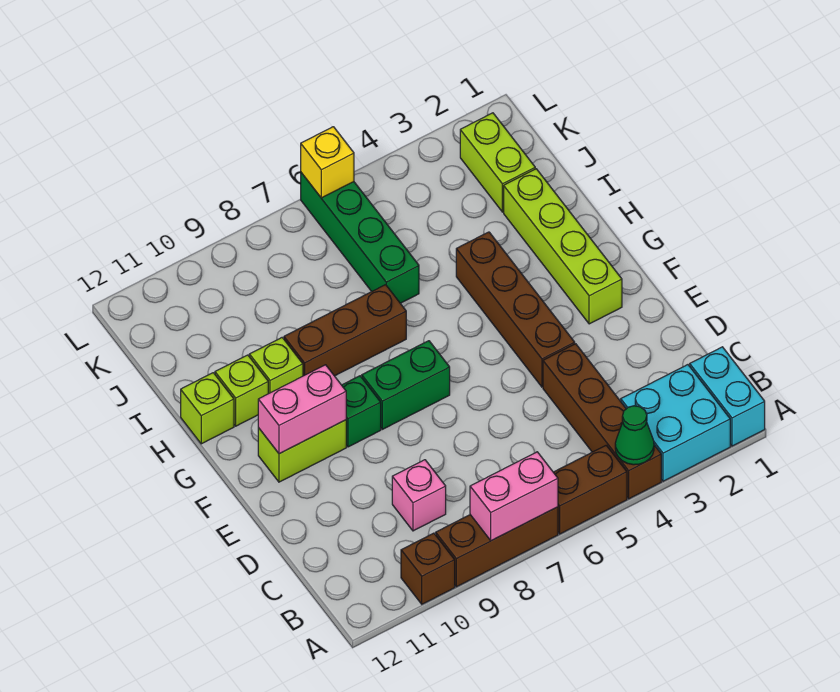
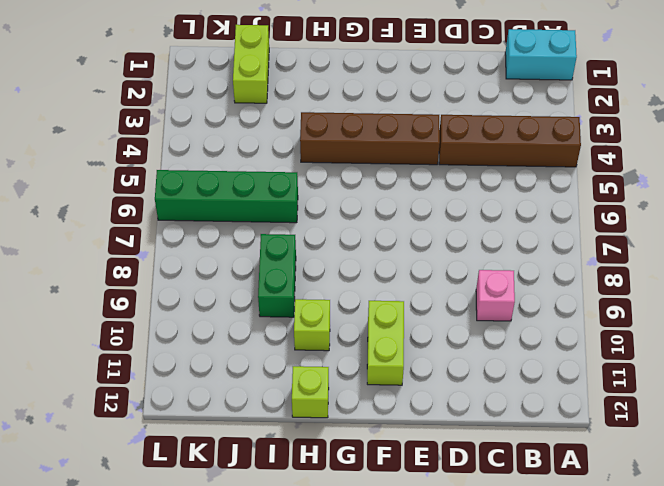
green brick I8:I9 level 1 -> green brick F7:F8 level 1
lime brick J1:J2 level 1 -> lime brick J2:K2 level 1
none -> cyan brick A2:B3 level 1
none -> brown brick A5:A6 level 1
none -> brown brick A7:A9 level 1

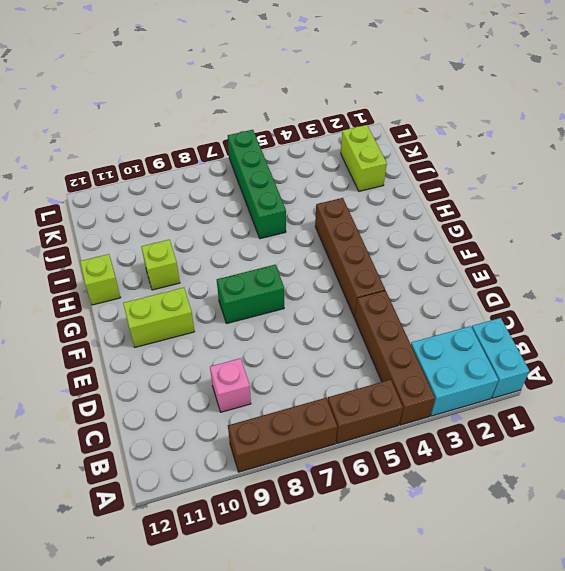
none -> brown brick A10 level 1
none -> lime brick F2:I2 level 1
none -> green brick F9 level 1

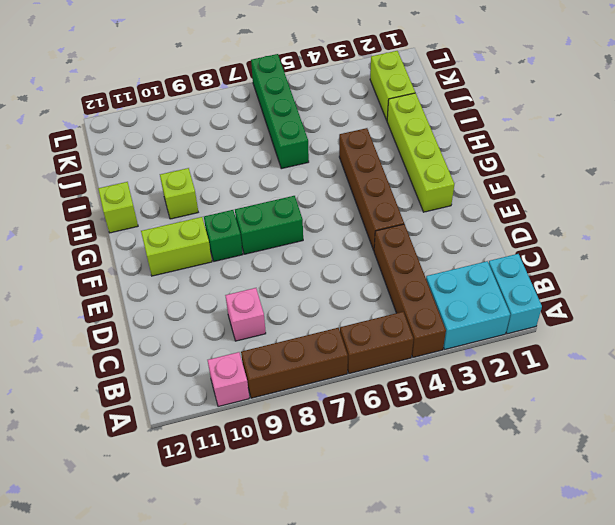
pink brick A10 level 1 -> brown brick A10 level 1
none -> brown brick H7:H9 level 1
none -> lime brick H11 level 1
none -> green cone A4 level 2

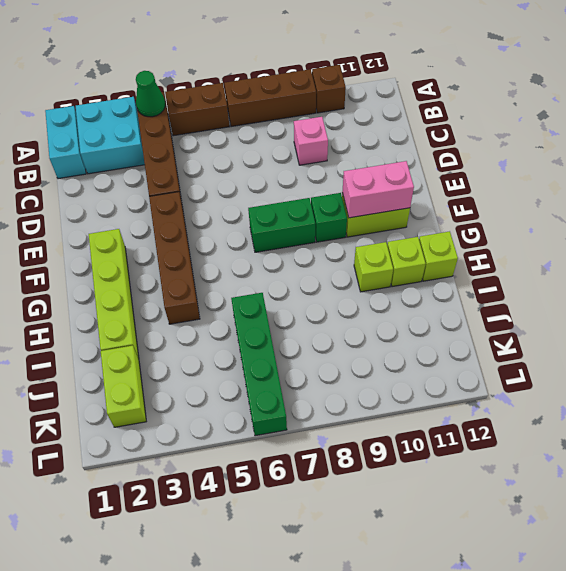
none -> brown brick H7:H9 level 1
none -> pink brick A7:A8 level 2
none -> yellow brick L6 level 2

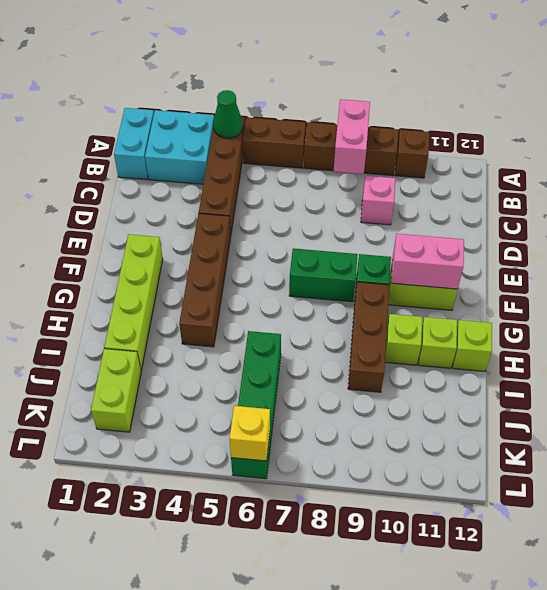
pink brick A8:B8 level 2 -> pink brick A7:A8 level 2
brown brick G9:I9 level 1 -> brown brick H7:H9 level 1

